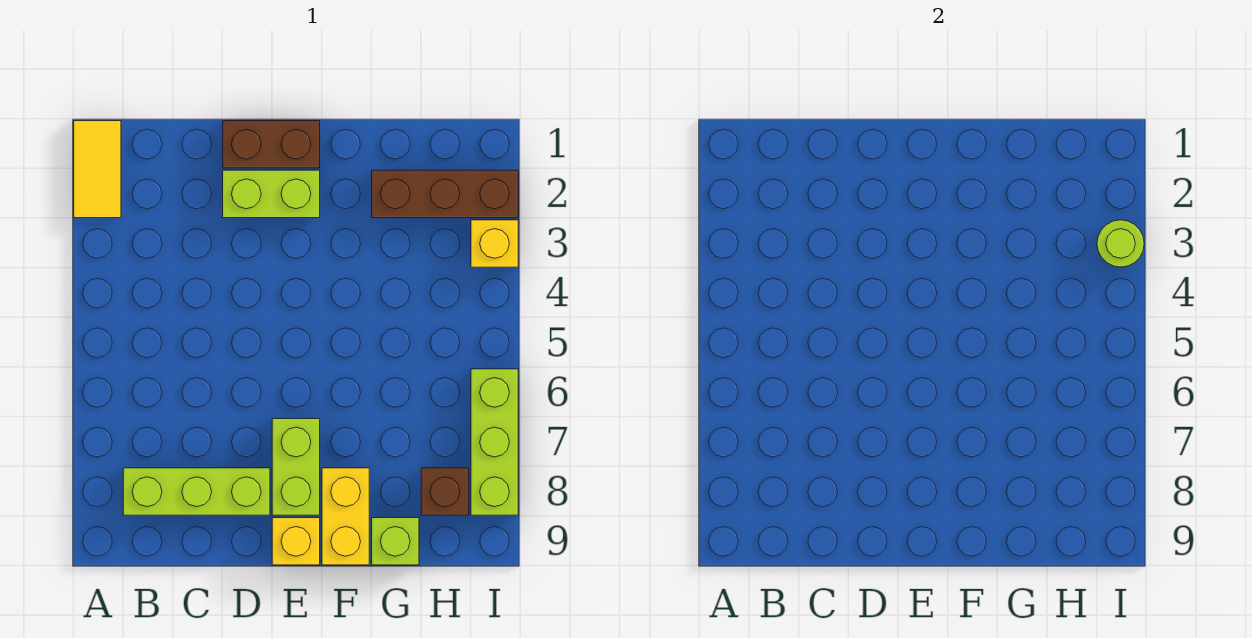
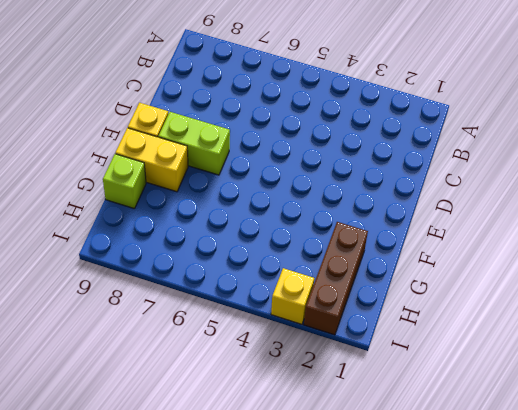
none -> yellow tile A1:A2 level 1
none -> lime brick B8:D8 level 1
none -> brown brick D1:E1 level 1

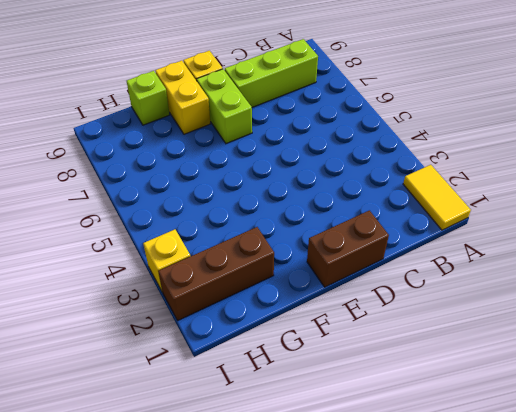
none -> lime brick D2:E2 level 1
none -> brown brick H8 level 1
none -> lime brick I6:I8 level 1

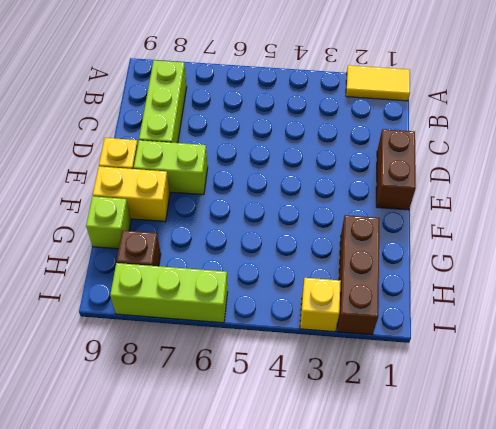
none -> lime brick D2:E2 level 1
none -> lime round brick I3 level 2

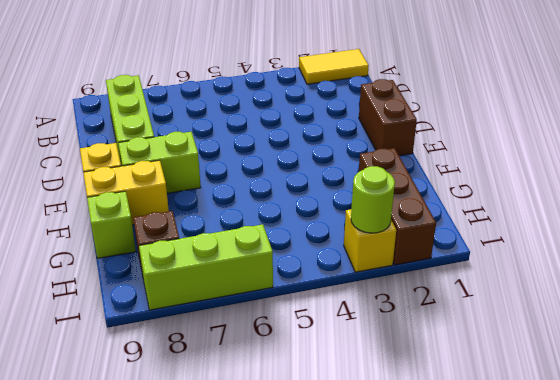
none -> lime brick D2:E2 level 1

